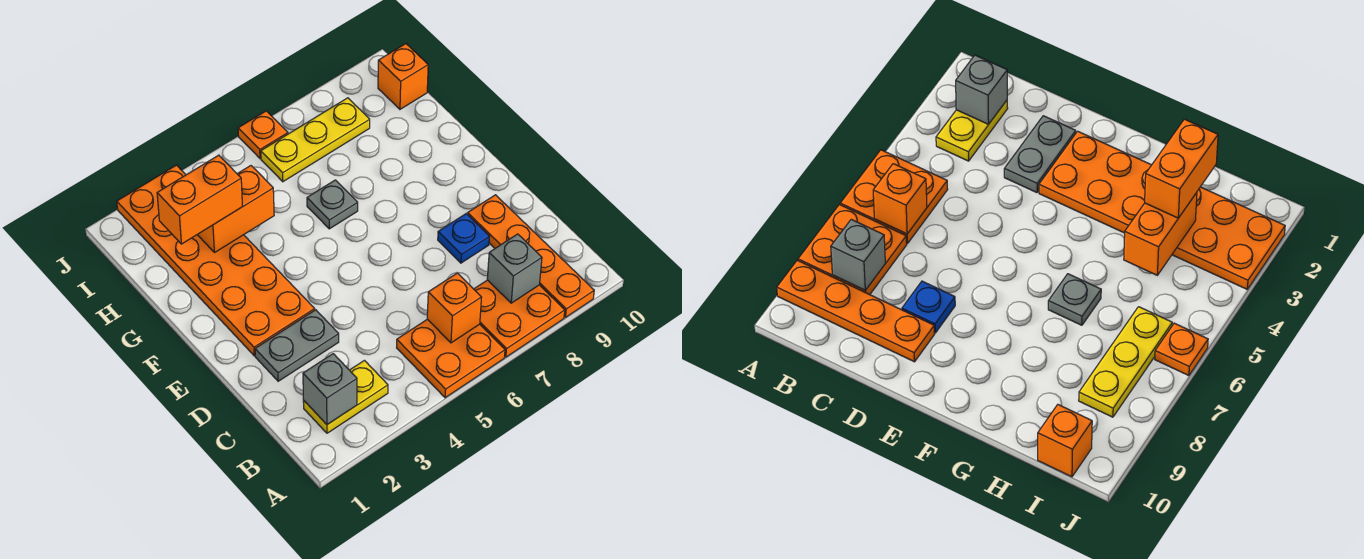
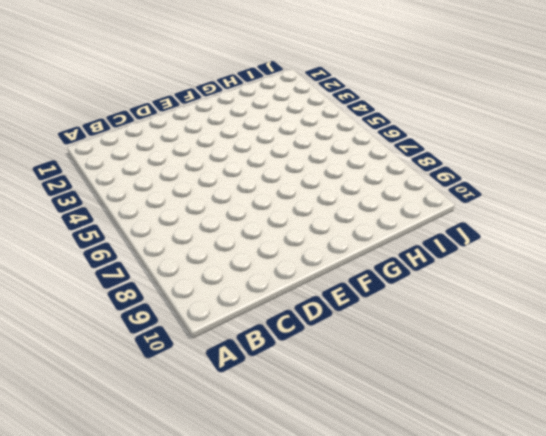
none -> orange plate A5:B6 level 1
none -> orange plate A7:B8 level 1
none -> orange plate A9:D9 level 1

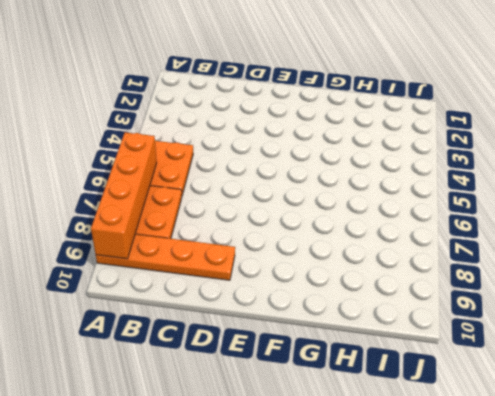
orange brick A6:A9 level 2 -> none
none -> yellow plate B2:B3 level 1
none -> grey plate D2:D3 level 1
none -> blue plate D8 level 1

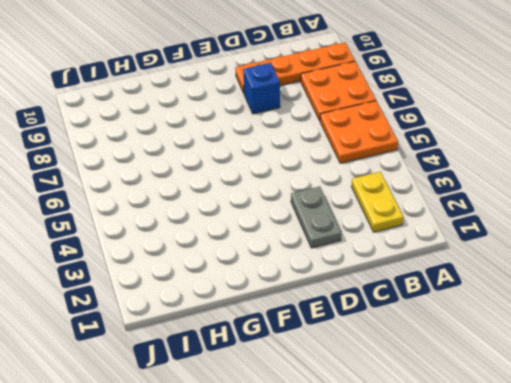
blue brick D8 level 1 -> blue plate D8 level 1
none -> orange plate E2:J3 level 1
none -> grey plate G6 level 1
none -> yellow plate I6:I8 level 1

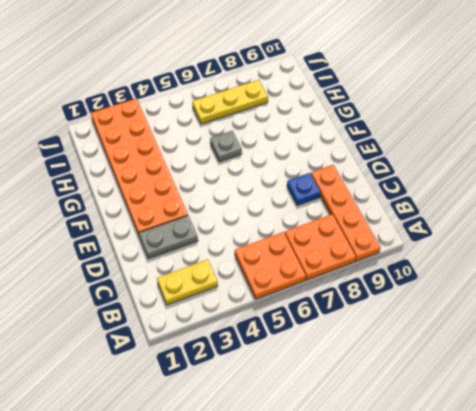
none -> orange brick I10 level 1
none -> orange plate J6 level 1
none -> grey brick B2 level 2

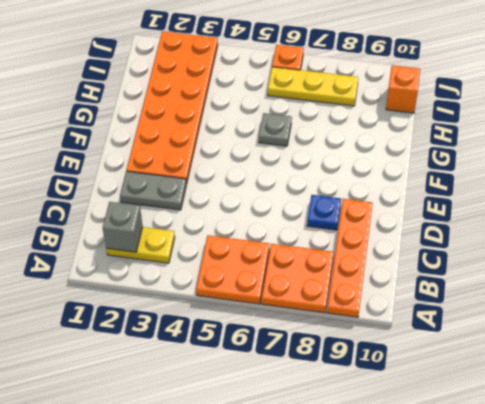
none -> orange brick B6 level 2
none -> grey brick B8 level 2
none -> orange brick H3:H4 level 2

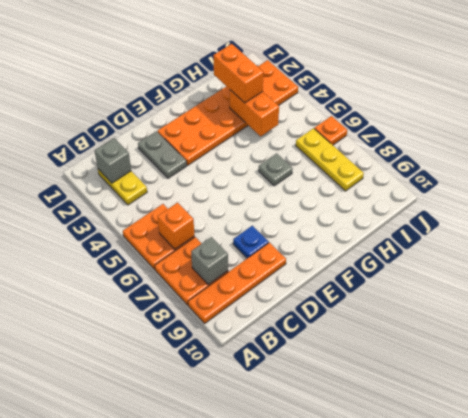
none -> orange brick I10 level 1

